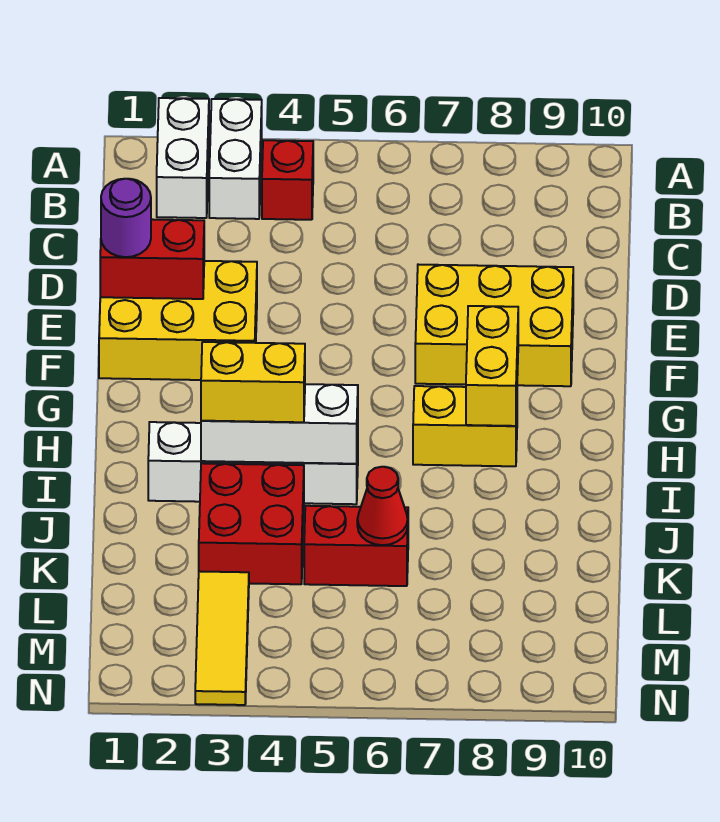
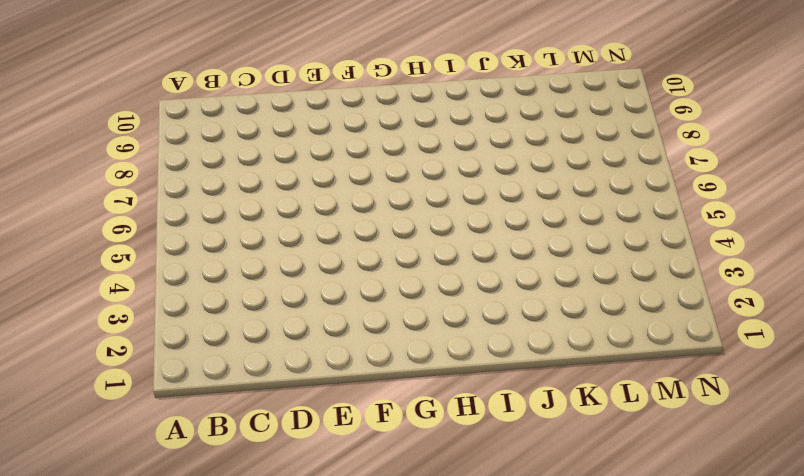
none -> white brick A2:B2 level 1
none -> white brick A3:B3 level 1
none -> red brick B4 level 1

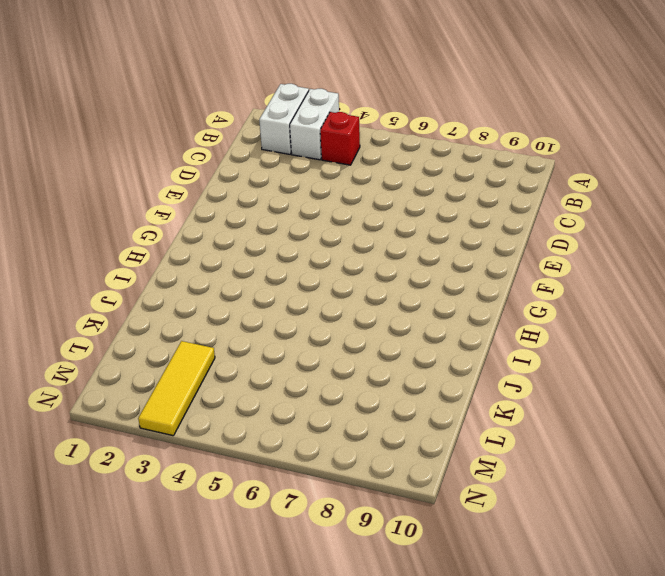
none -> yellow brick E1:F3 level 1
none -> yellow brick E7:F9 level 1
none -> yellow brick H7:H8 level 1

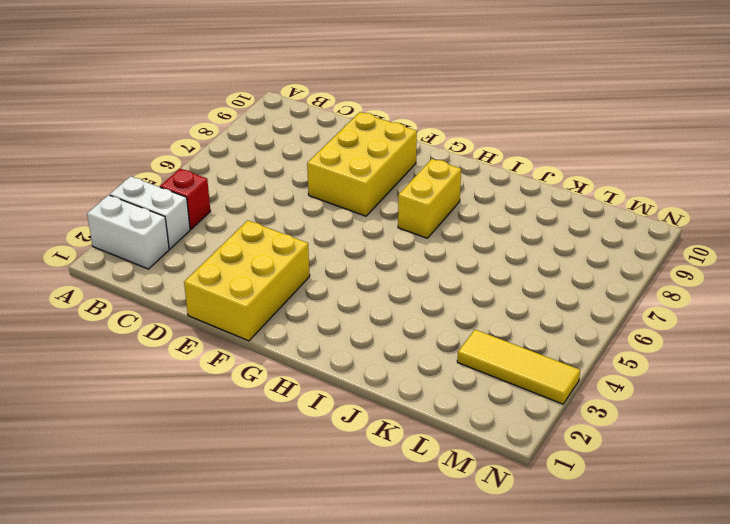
none -> white brick I2:I5 level 1
none -> red brick J3:K4 level 1
none -> red brick K5:K6 level 1

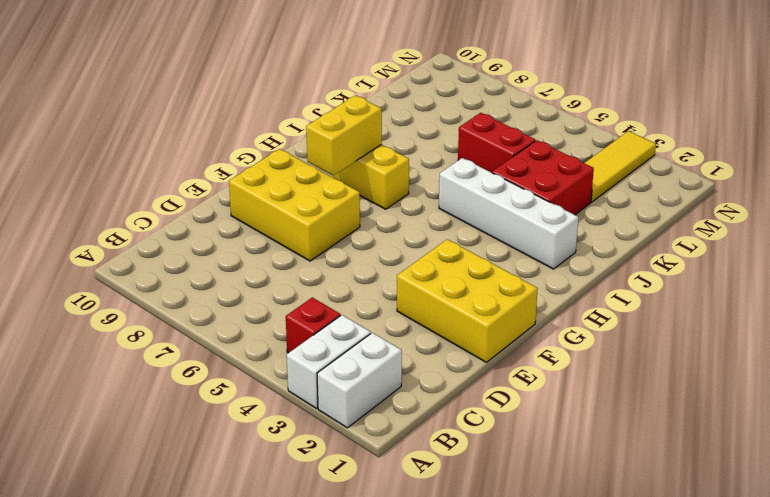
none -> red brick E1:E2 level 2
none -> white brick I3:I5 level 2
none -> red cone K6 level 2

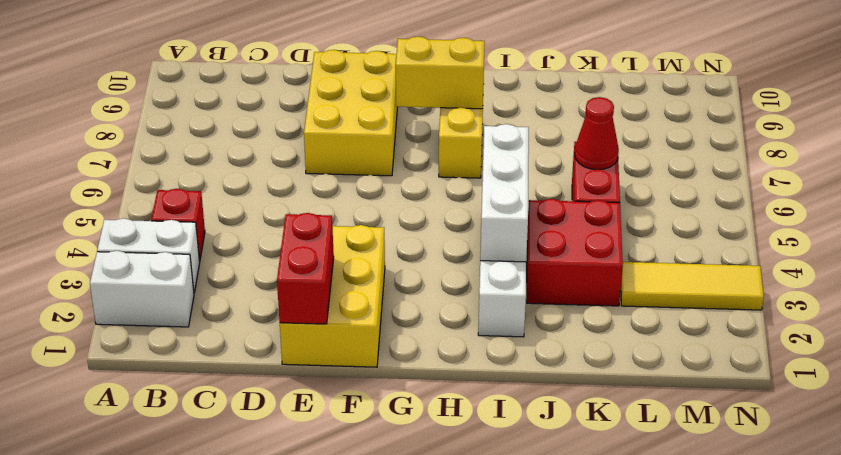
none -> purple round brick E1 level 3
none -> yellow brick I3:I4 level 3

